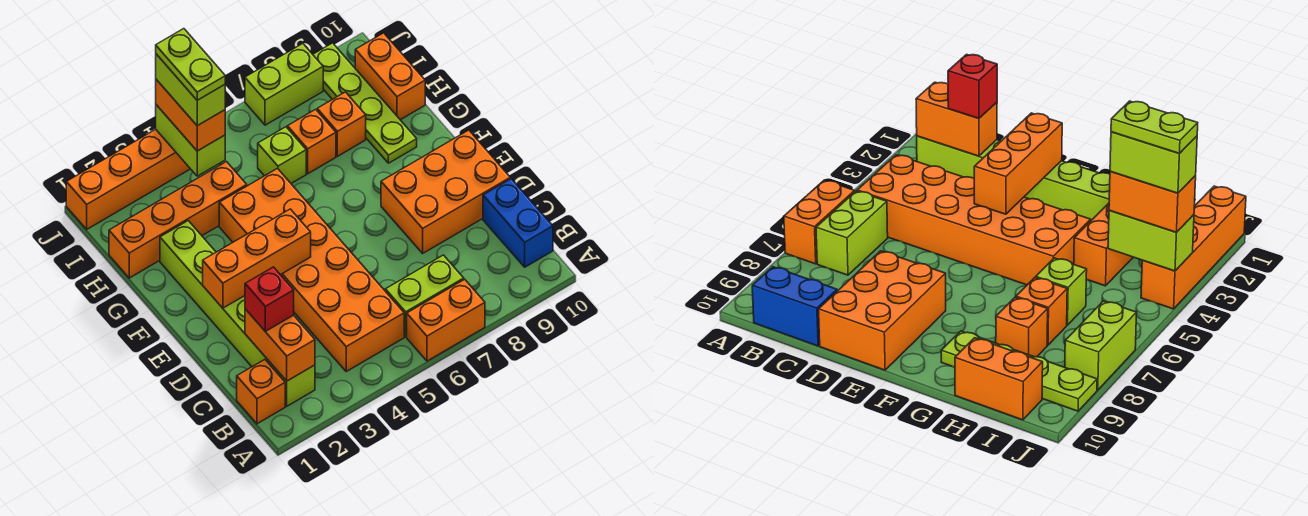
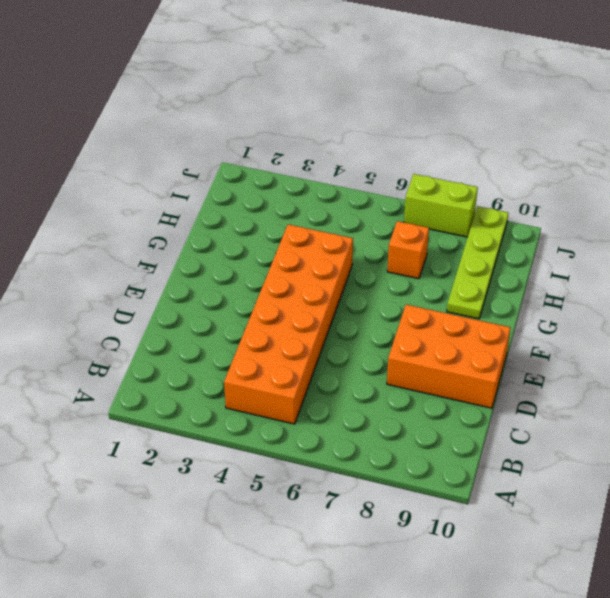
none -> orange brick A6:A7 level 1
none -> orange brick B1 level 1
none -> lime brick B2:G2 level 1

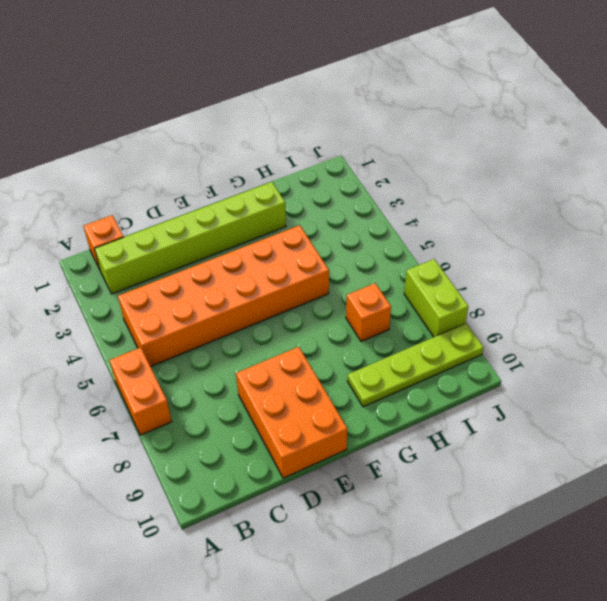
none -> lime brick B6:B7 level 1
none -> blue brick B10:C10 level 1
none -> orange brick H1:H4 level 1

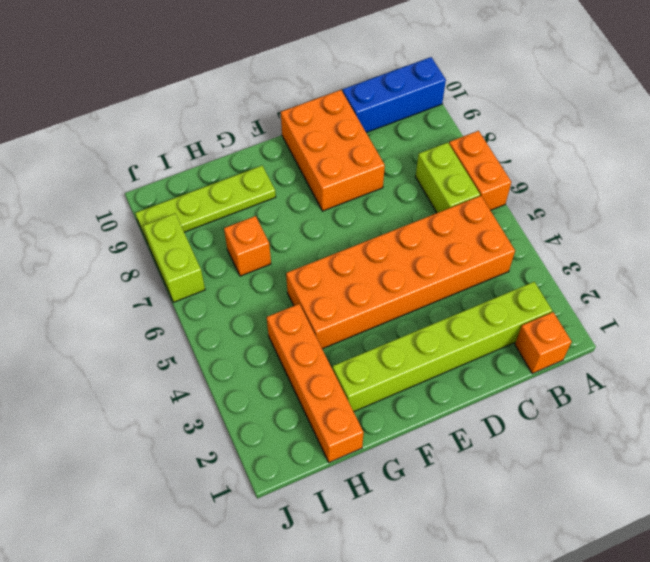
blue brick A10:C10 level 1 -> blue brick B10:C10 level 1
none -> lime brick H6 level 1
none -> orange brick H8 level 1
none -> orange brick H10:I10 level 1

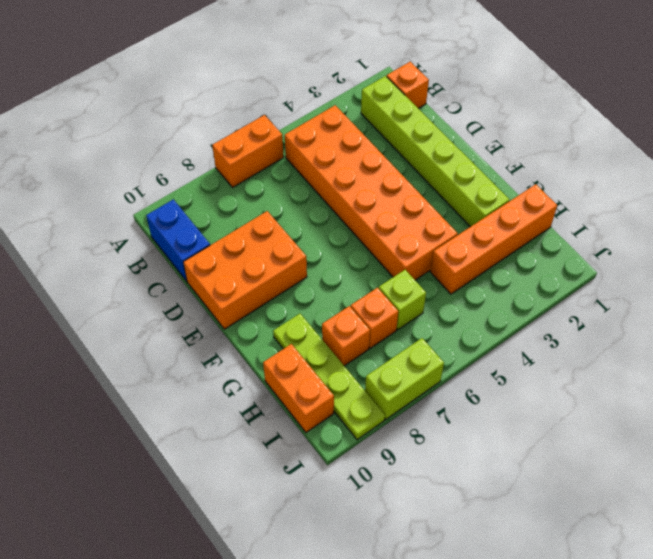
none -> lime brick B6:B7 level 1
none -> orange brick J1:J4 level 1
none -> orange brick B2:C2 level 2

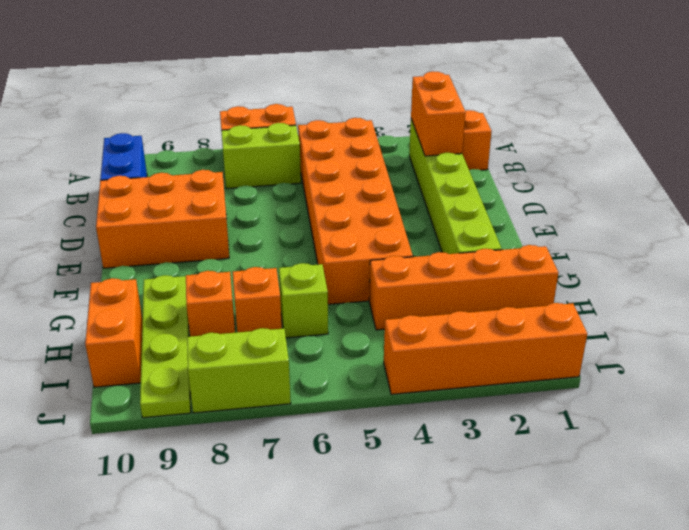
none -> orange brick E2:E4 level 2
none -> lime brick I4:J4 level 2
none -> red brick C2 level 3

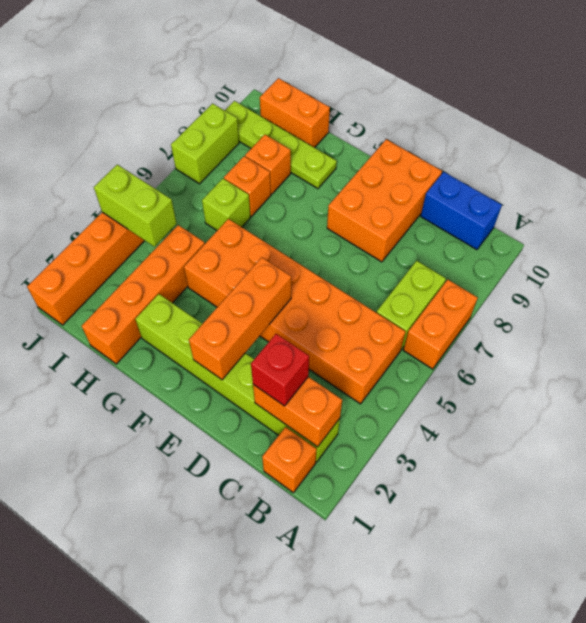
none -> orange brick I4:J4 level 3
none -> lime brick I4:J4 level 4
none -> lime plate I4:J4 level 5

